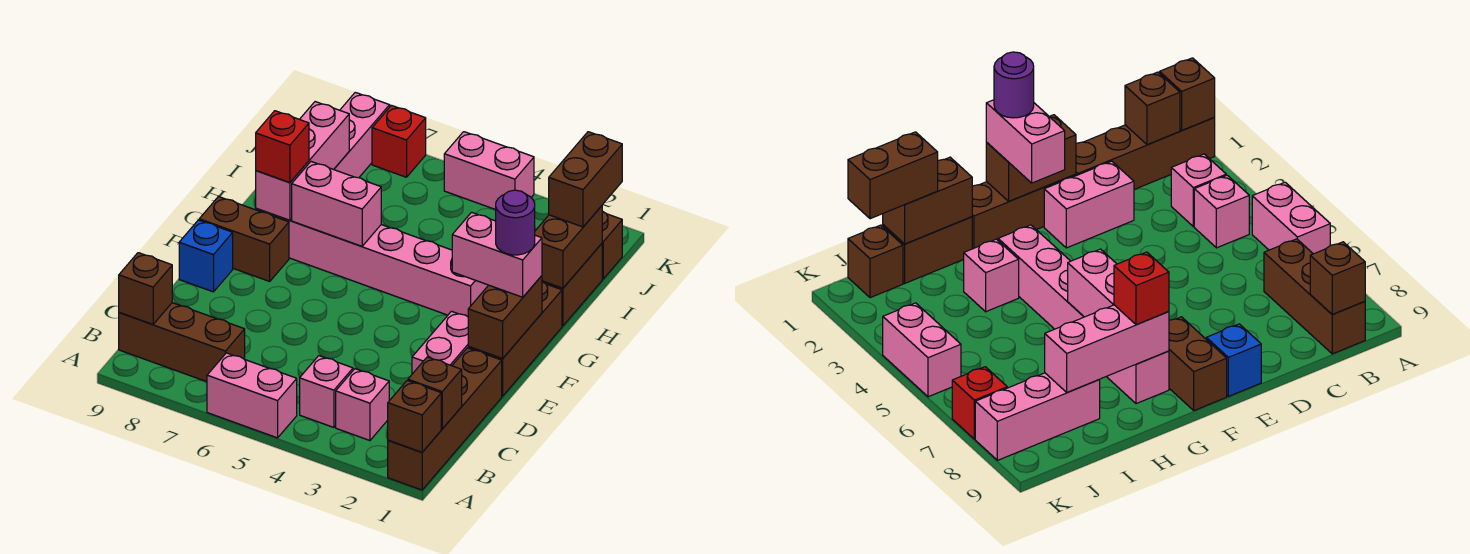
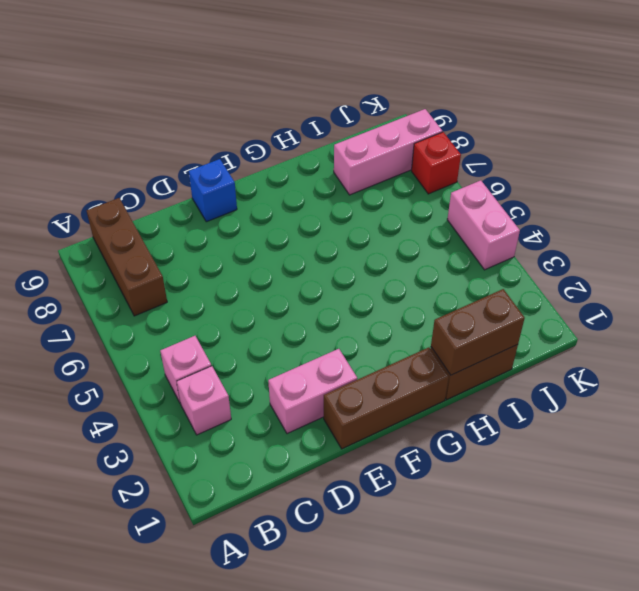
none -> brown brick A1:D1 level 1
none -> pink brick A5:A6 level 1
none -> brown brick F8:F9 level 1

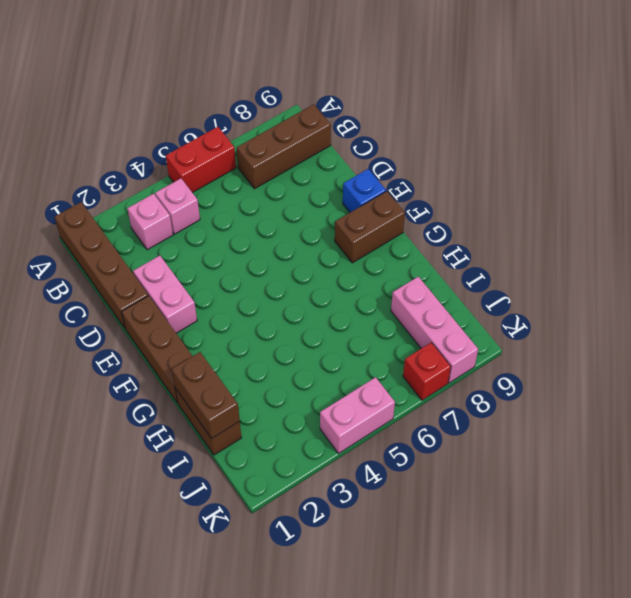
red brick A5:A6 level 1 -> pink brick A5:A6 level 1
none -> pink brick G3:G8 level 1
none -> pink brick H3 level 1
none -> brown brick J1 level 1

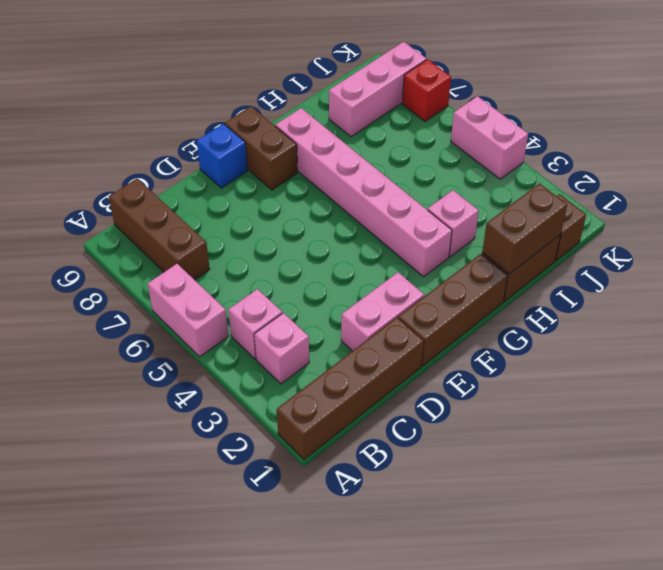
none -> brown brick A1 level 2
none -> brown brick B1 level 2
none -> brown brick B9 level 2

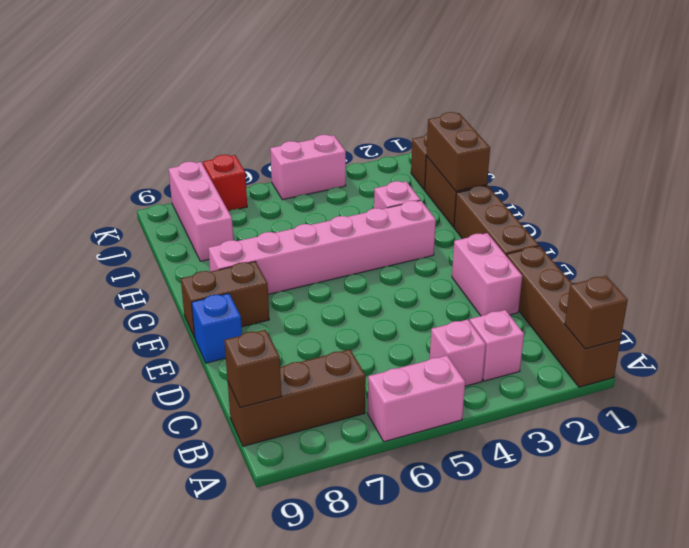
none -> brown brick B1 level 2
none -> brown brick E1:F1 level 2
none -> pink brick G6:G7 level 2

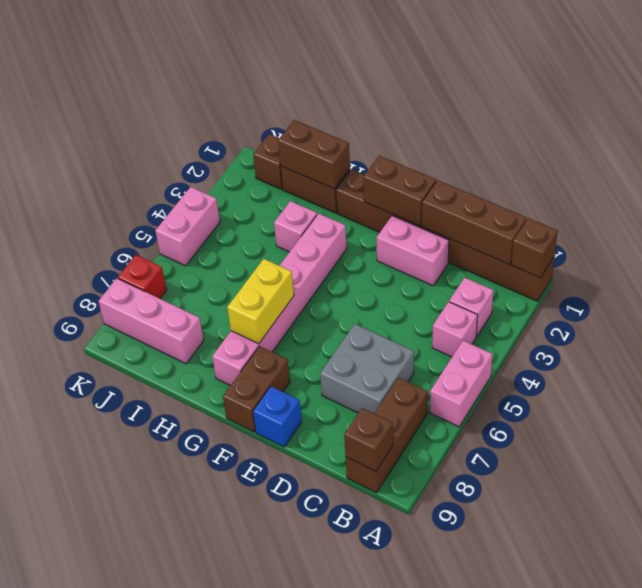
brown brick B1:D1 level 2 -> brown brick B1 level 2
grey brick C6:D7 level 1 -> none
yellow brick G6:G7 level 2 -> pink brick G6:G7 level 2
none -> pink brick G8:I8 level 2
none -> pink brick F1:F2 level 3
none -> red brick G8 level 3

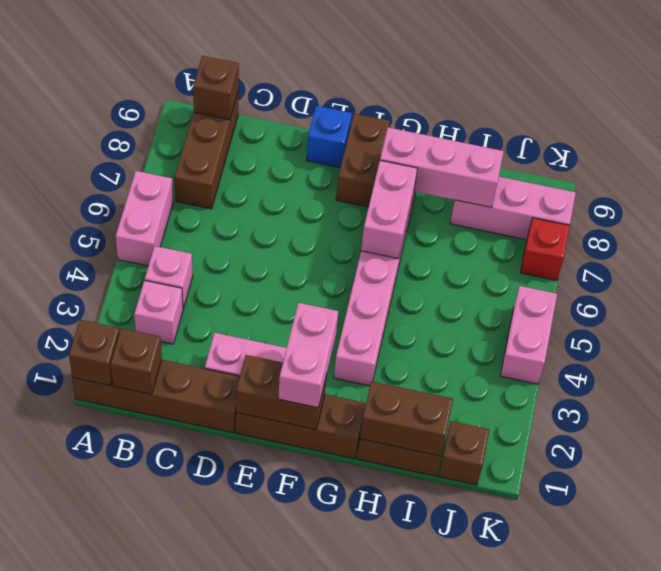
none -> pink brick H3 level 1
none -> red brick G8 level 3
none -> brown brick I1:J1 level 3

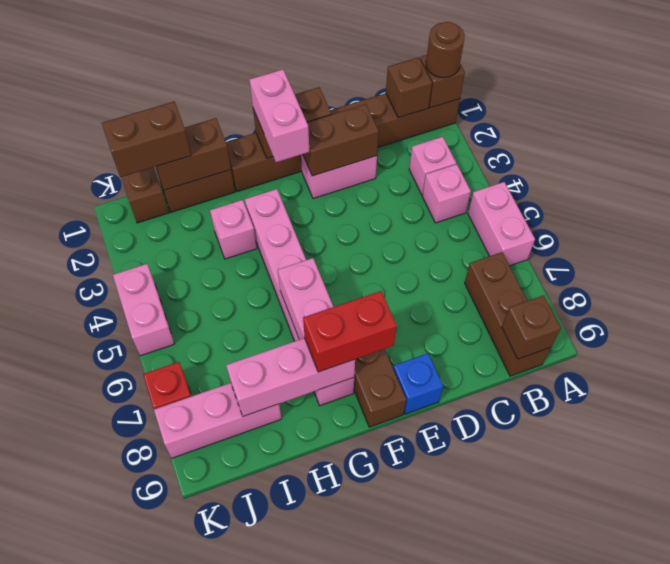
brown round brick A1 level 3 -> none
brown brick D2:E2 level 2 -> none
red brick F8:G8 level 3 -> red brick G8 level 3
none -> purple round brick F1 level 4

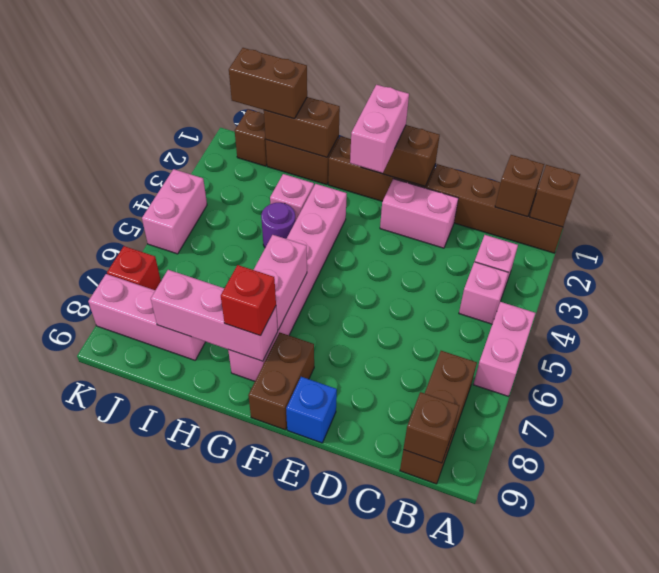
purple round brick H4 level 1 -> purple round brick F1 level 4

